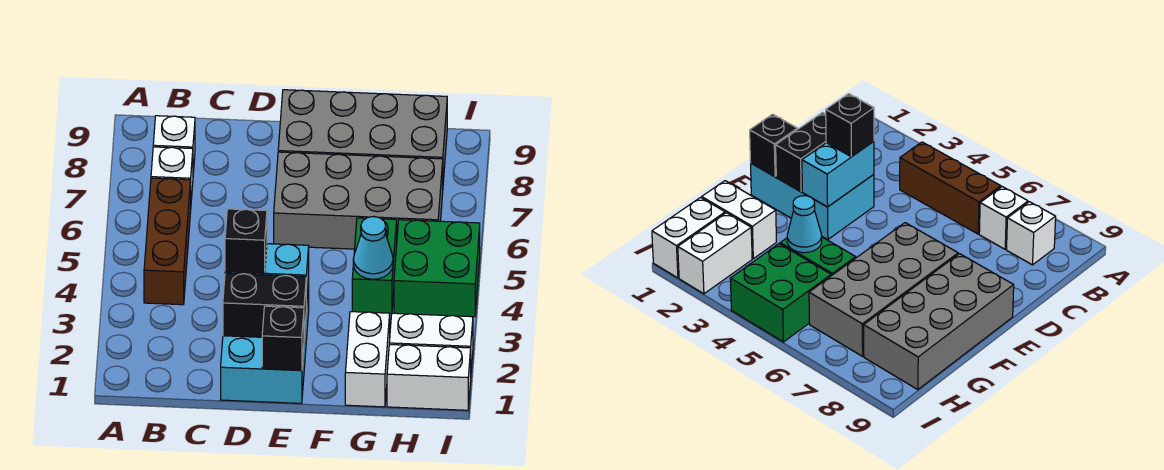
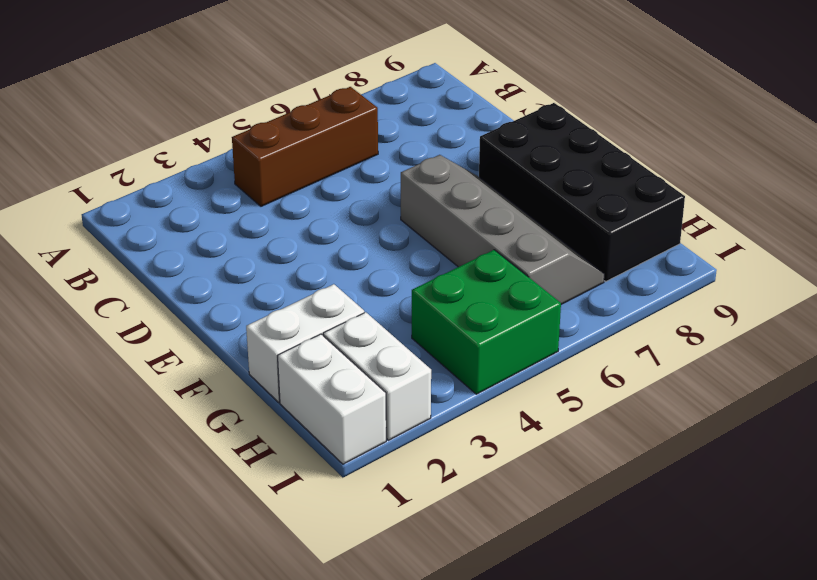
grey slope E6:H7 level 1 top 6 -> grey brick E6:H7 level 1
black brick E8:H9 level 1 -> grey brick E8:H9 level 1
none -> white brick B7 level 1
none -> white brick B8 level 1
none -> cyan brick D1:E3 level 1

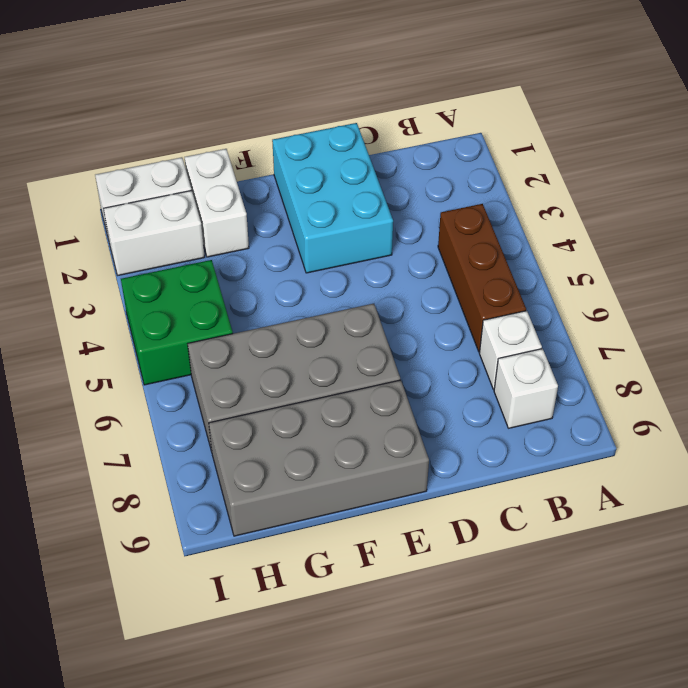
none -> green brick G4:G5 level 1
none -> black brick D2:E2 level 2
none -> cyan brick D3:E3 level 2

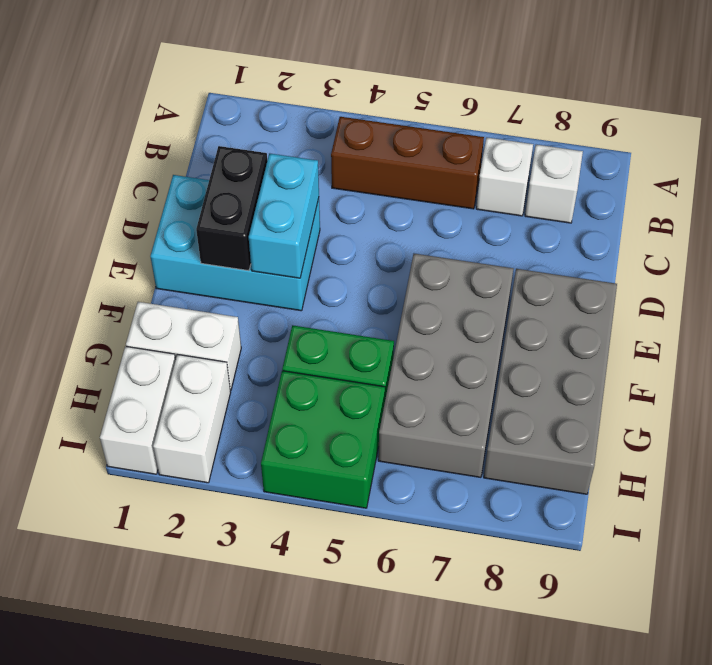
none -> black brick E1 level 2
none -> cyan cone G4 level 2
none -> black brick D3 level 3

